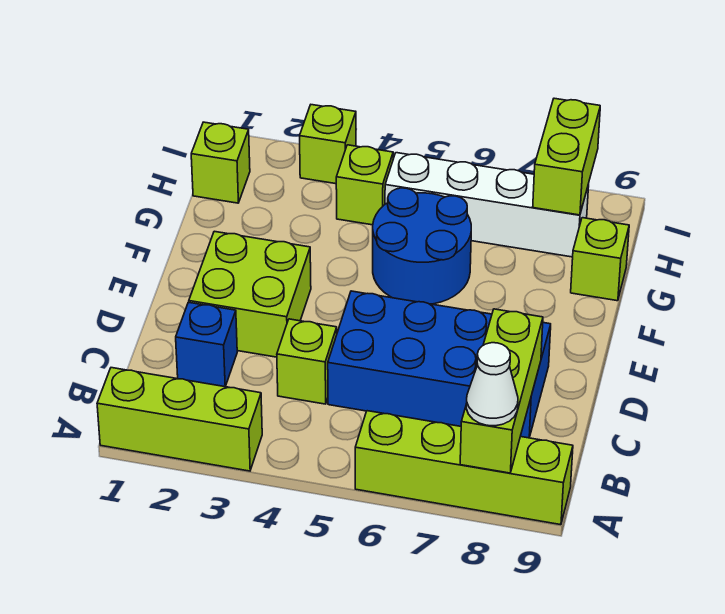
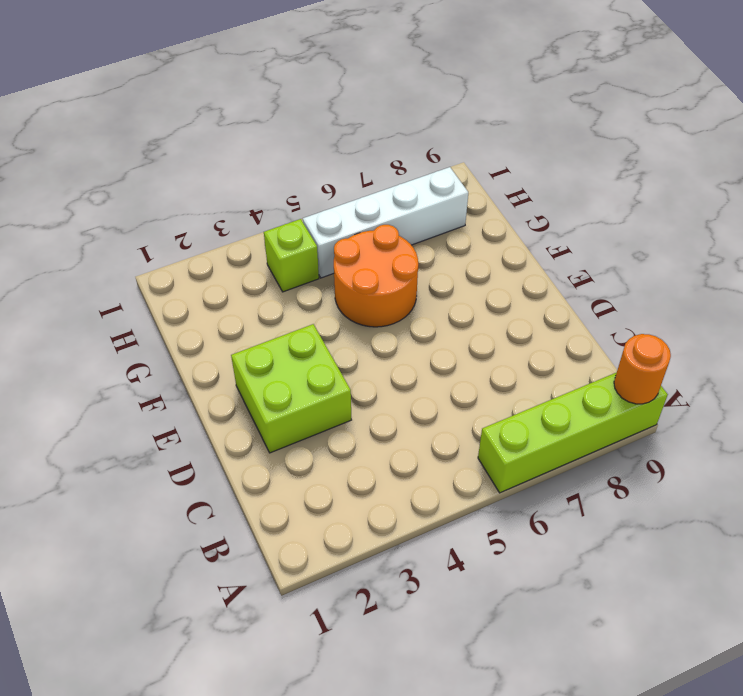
orange round brick A9 level 2 -> none
orange round brick F5:G6 level 1 -> blue round brick F5:G6 level 1
none -> lime brick A1:A3 level 1
none -> blue brick C2 level 1
none -> lime brick C4 level 1

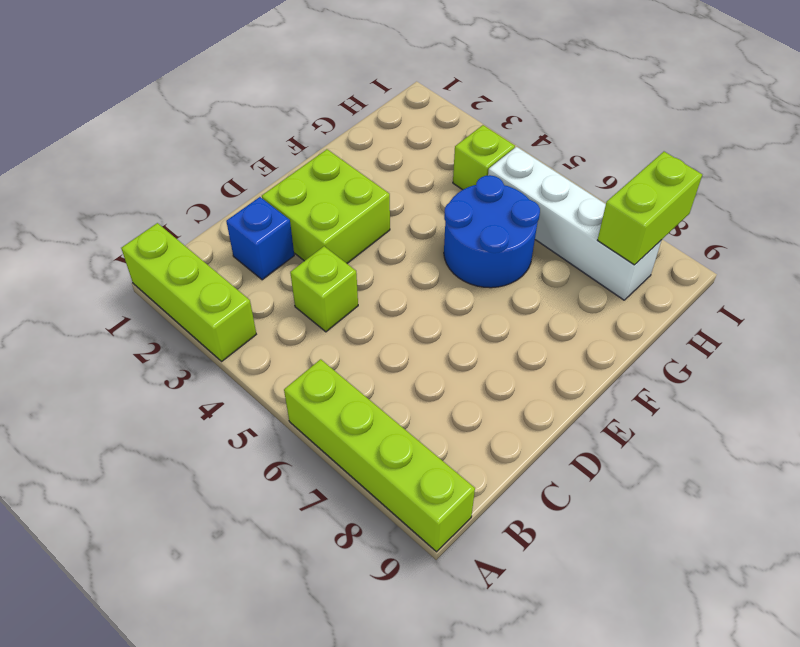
none -> blue brick C5:D8 level 1
none -> lime brick G9 level 1
none -> lime brick H1 level 1

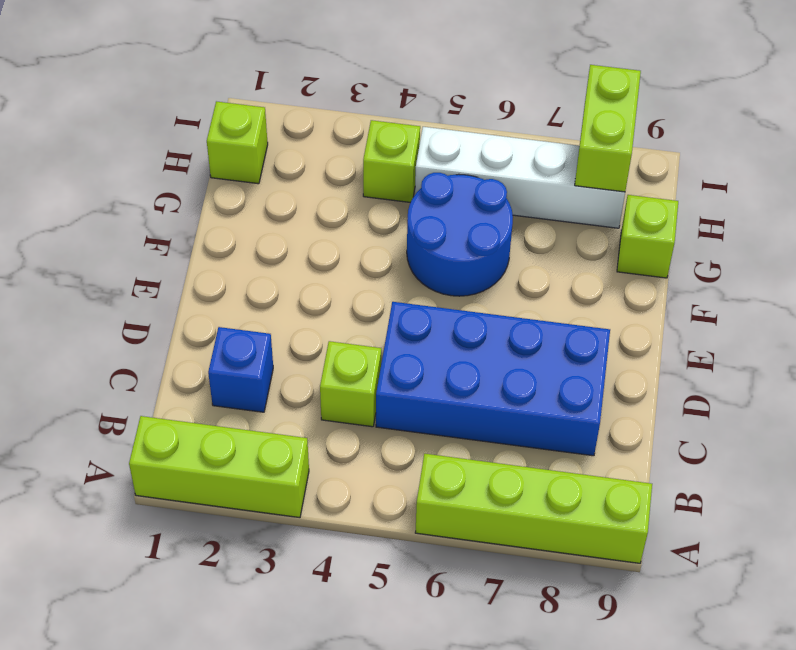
none -> lime brick D2:E3 level 1
none -> lime brick I3 level 1
none -> lime brick A8:C8 level 2

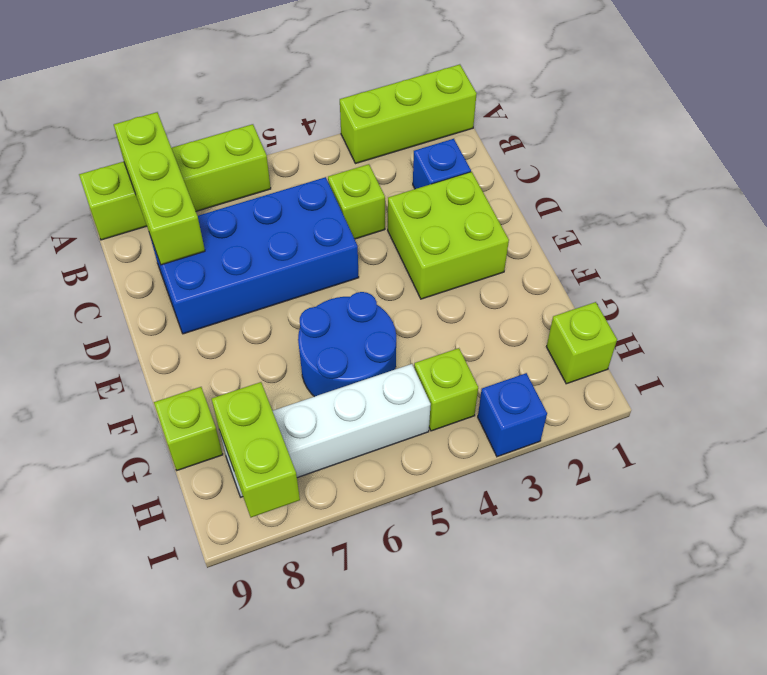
blue brick I3 level 1 -> lime brick I3 level 1
none -> white cone A8 level 3

